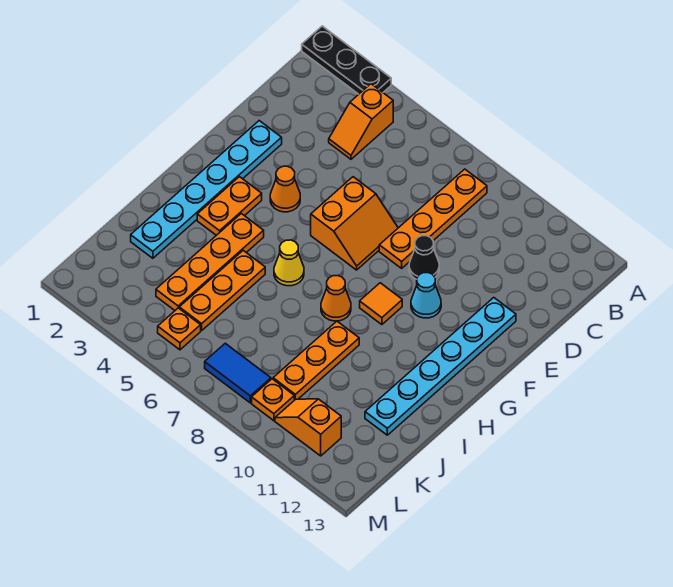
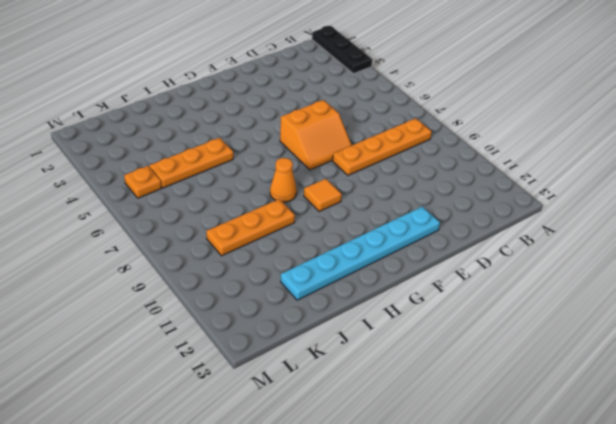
none -> orange slope B4:C4 level 1 top B
none -> cyan plate E2:J2 level 1
none -> black cone E9 level 1

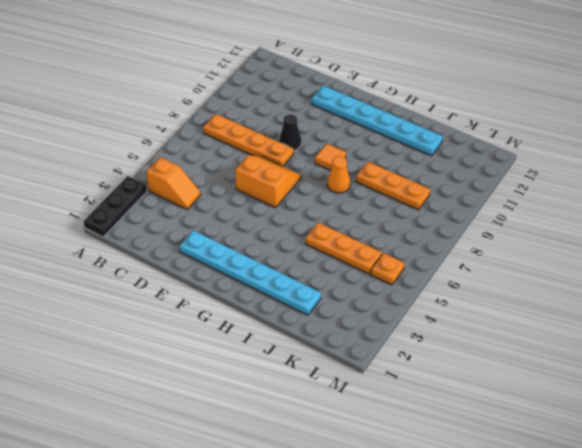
none -> orange cone F4 level 1
none -> cyan cone F10 level 1
none -> orange plate G3:H3 level 1

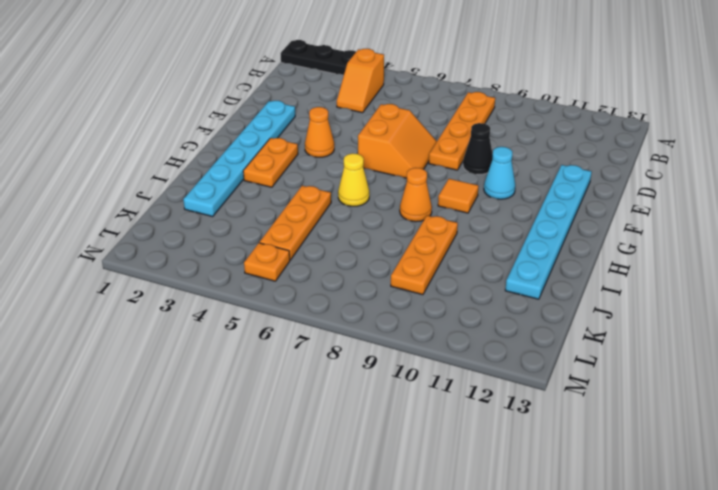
none -> orange plate H4:K4 level 1
none -> blue tile L7:L8 level 1
none -> orange plate L9 level 1

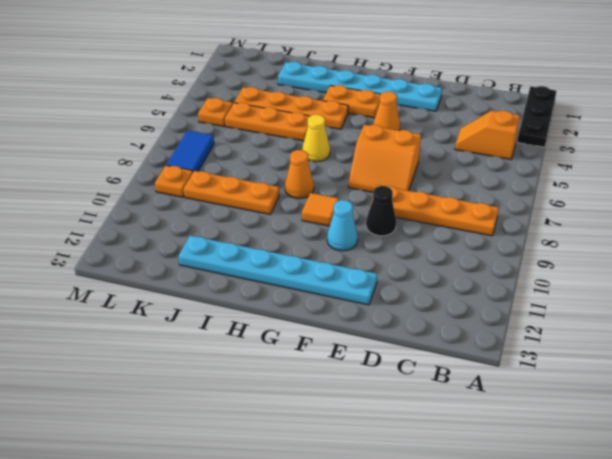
none -> orange slope L10:L11 level 1 top 11

